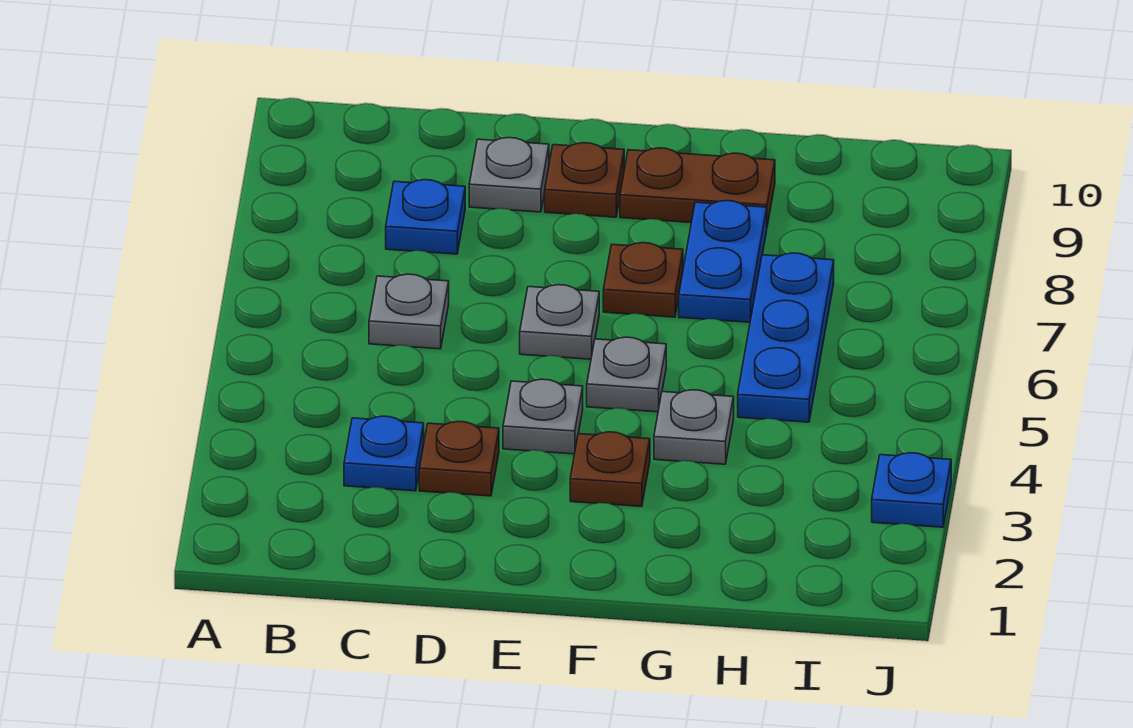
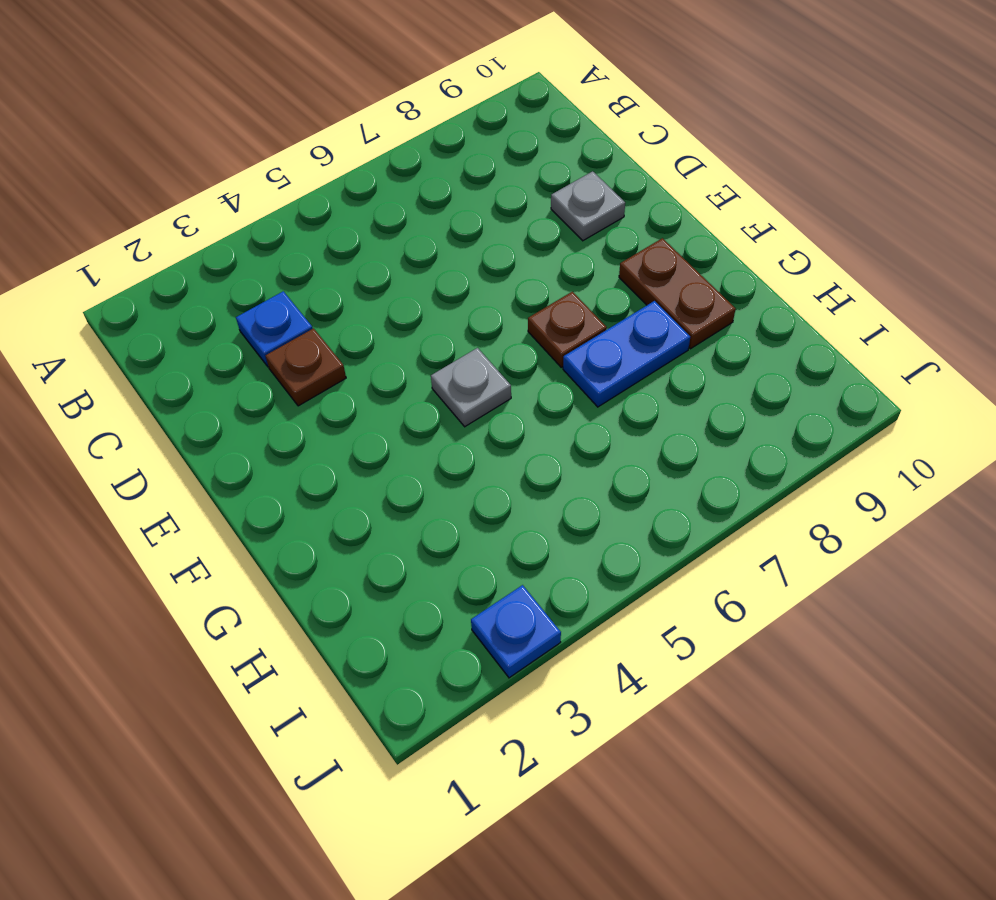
none -> grey plate C6 level 1
none -> blue plate C8 level 1
none -> grey plate E4 level 1

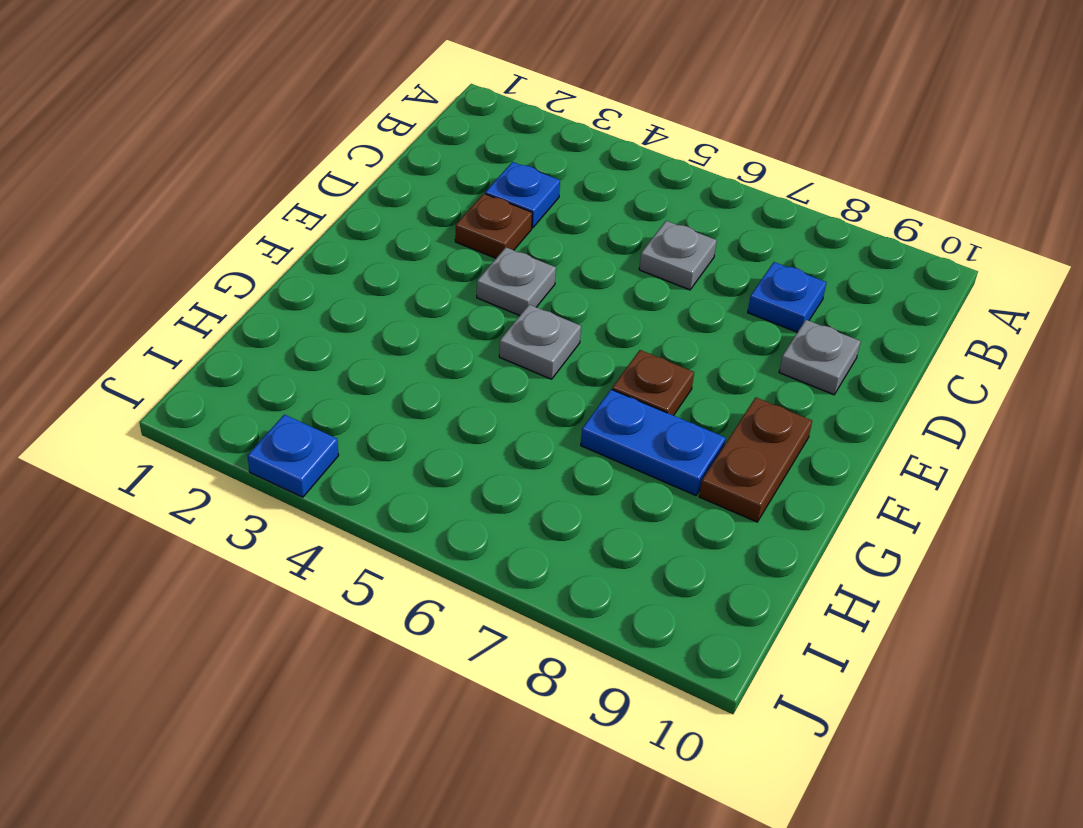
none -> grey plate E6 level 1
none -> brown plate E9 level 1
none -> brown plate F3 level 1

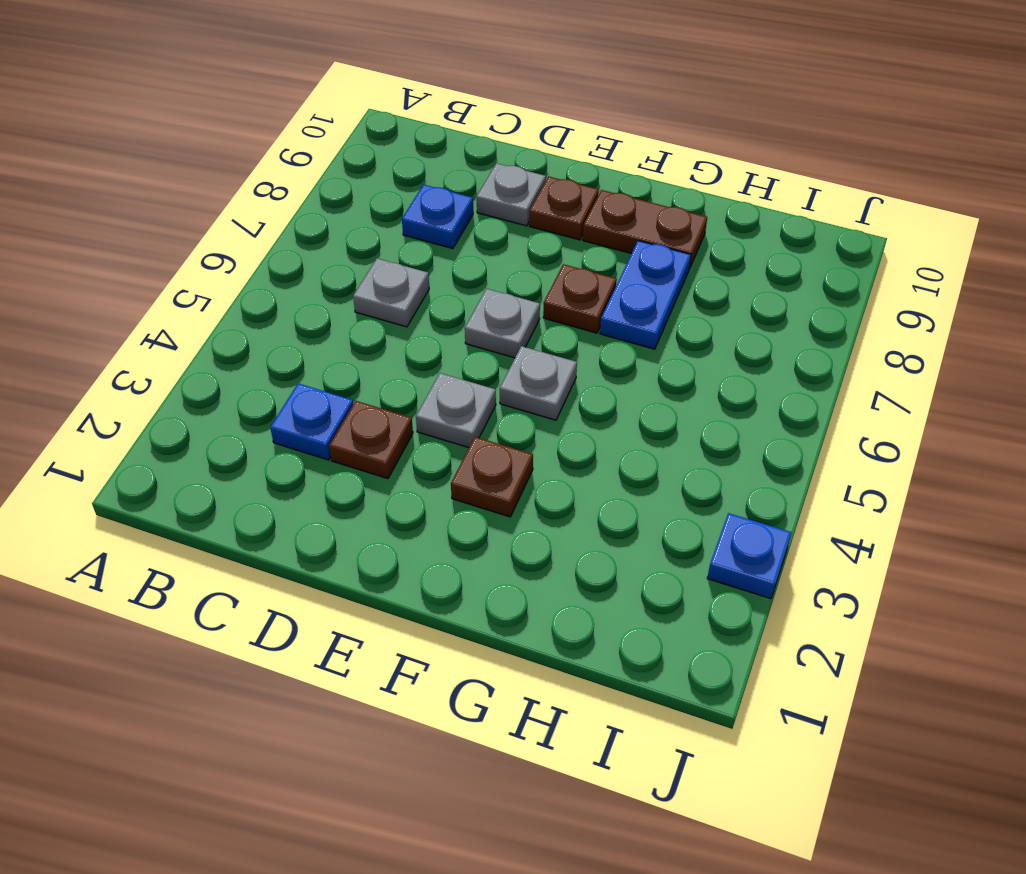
none -> grey plate G4 level 1
none -> blue plate H5:H7 level 1

